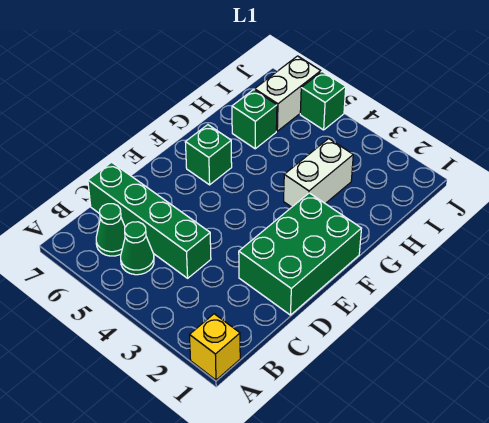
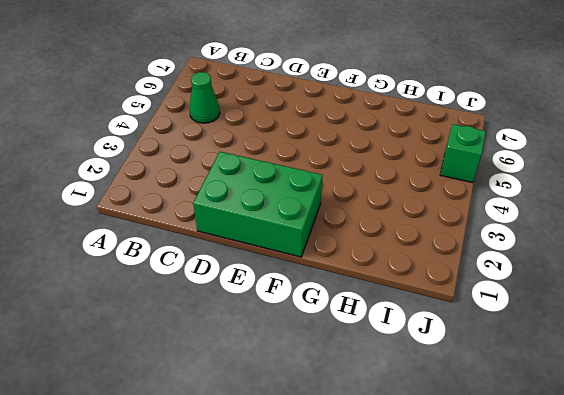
none -> yellow brick A1 level 1
none -> green cone B6 level 1

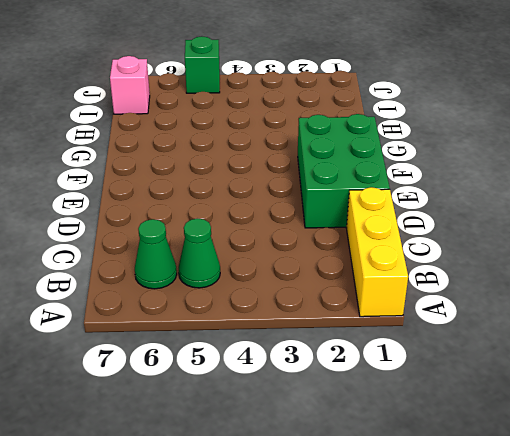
yellow brick A1:C1 level 1 -> yellow brick A1 level 1
pink brick I7 level 1 -> none
none -> green brick C4:C7 level 1
none -> green brick F6 level 1

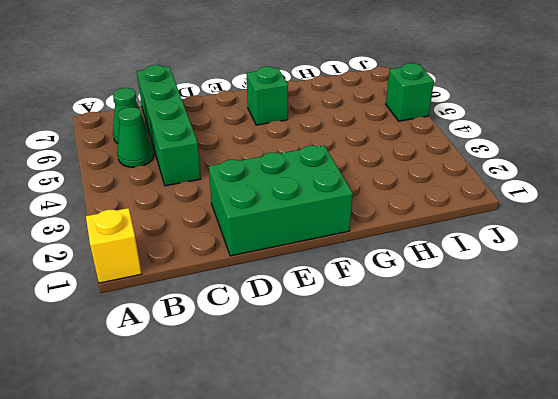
none -> white brick G3:H3 level 1
none -> green brick H6 level 1

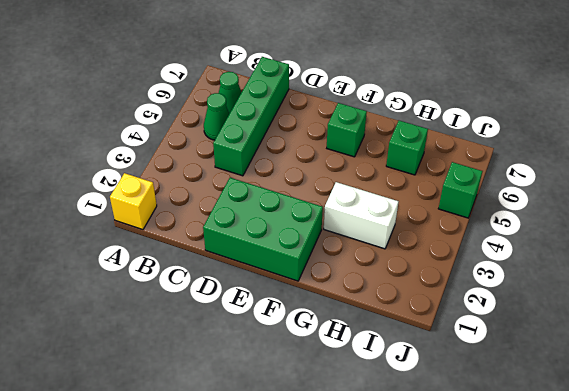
none -> white brick I6:J6 level 1

